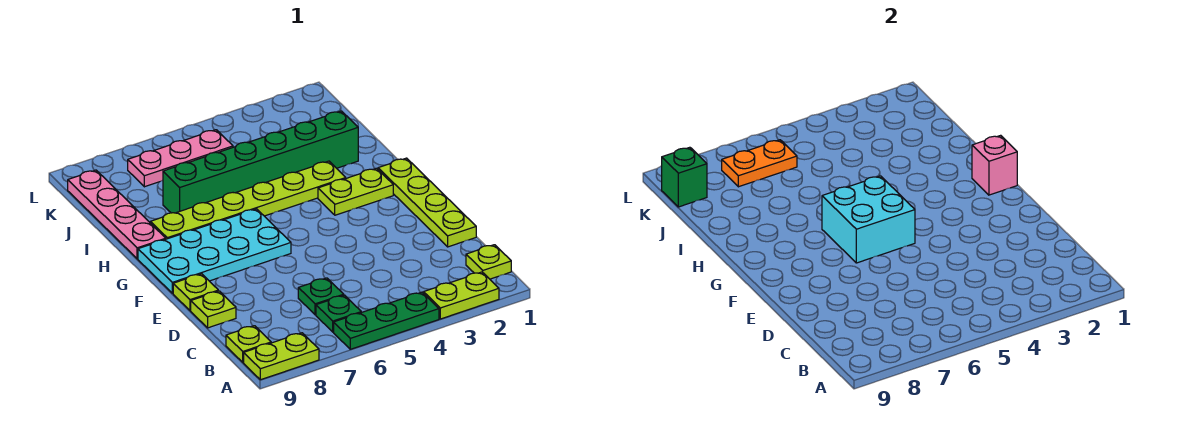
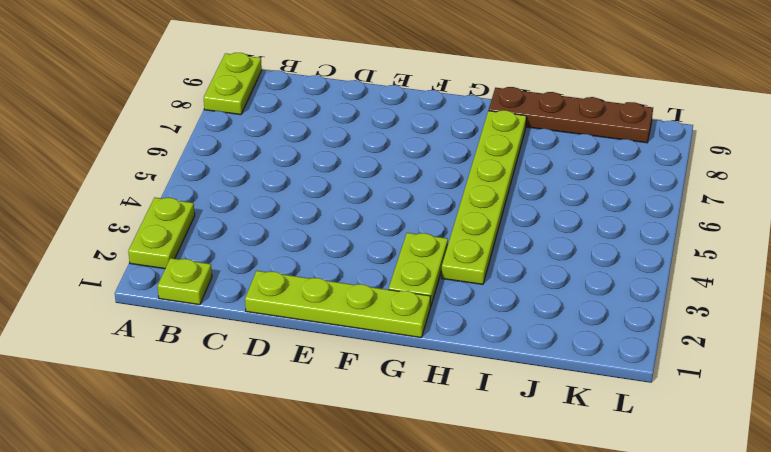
brown plate H9:K9 level 1 -> pink plate H9:K9 level 1
none -> green plate A4:A6 level 1
none -> green plate B6 level 1
none -> lime plate B9 level 1

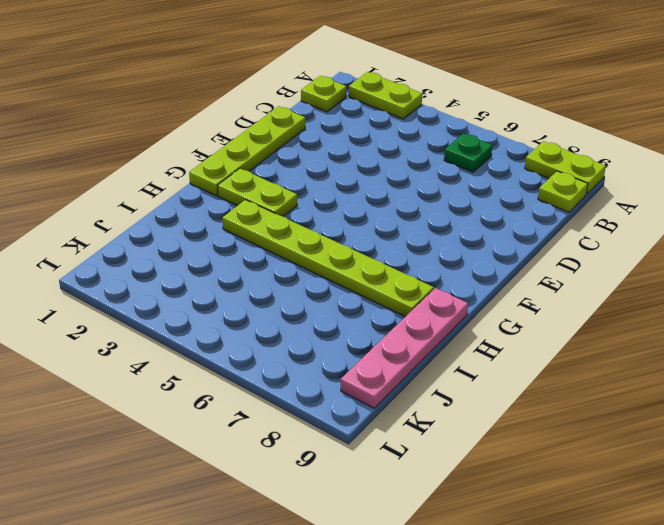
none -> green plate A4:A6 level 1
none -> green plate C6 level 1
none -> lime plate D9 level 1

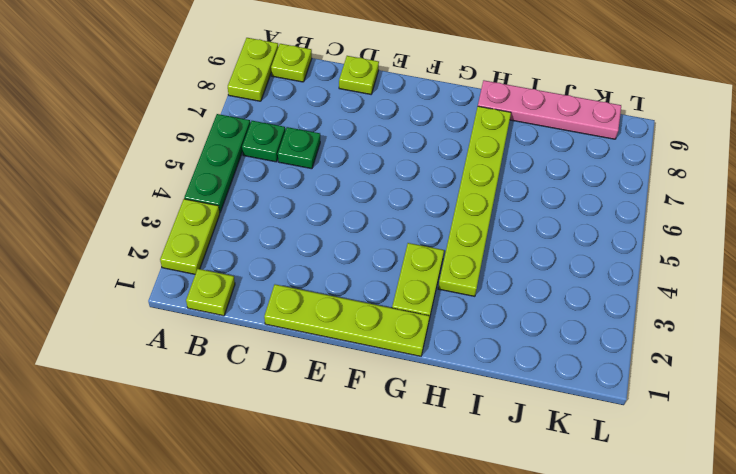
none -> lime plate E9 level 1
none -> cyan plate F6:G9 level 1
none -> green brick I2:I7 level 1

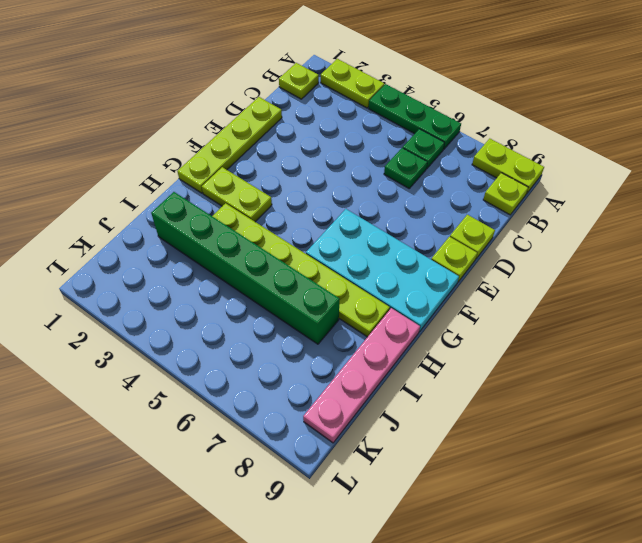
none -> pink plate K5:K7 level 1
none -> cyan brick F5:G6 level 2
none -> pink brick G1 level 2

